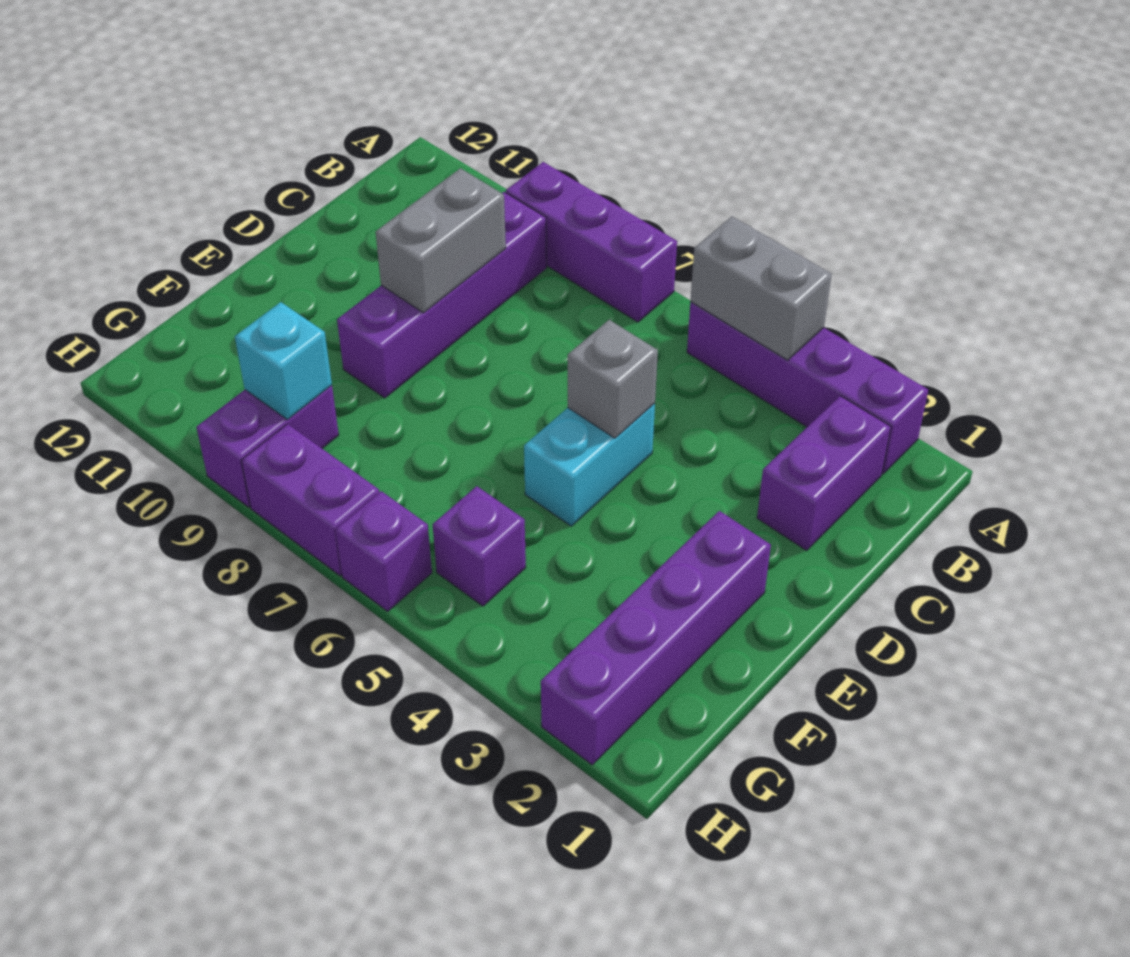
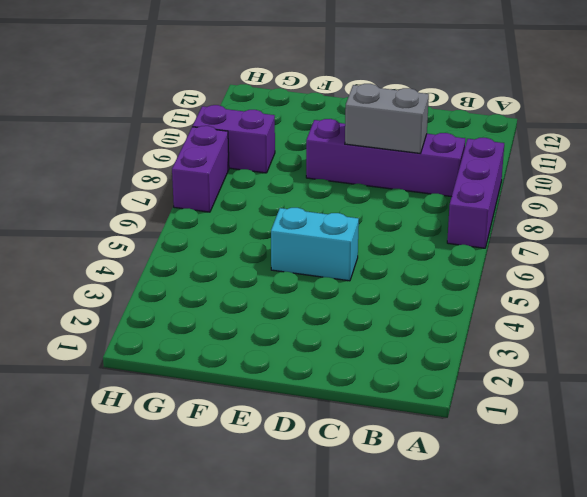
none -> purple brick A2:A5 level 1
none -> purple brick B2:C2 level 1
none -> purple brick E2:H2 level 1

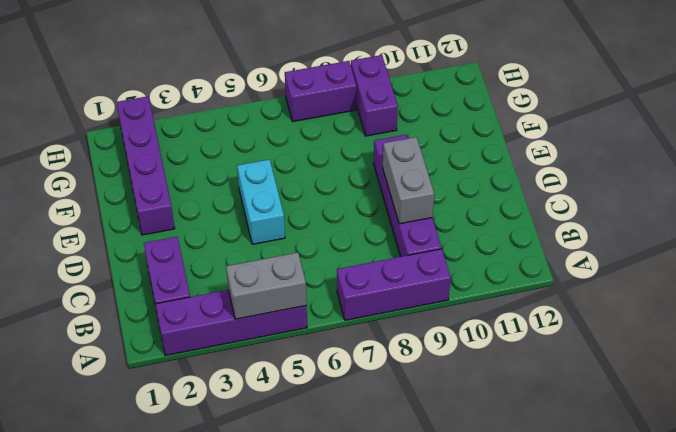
none -> purple brick G5 level 1
none -> purple brick H6 level 1
none -> grey brick D5 level 2

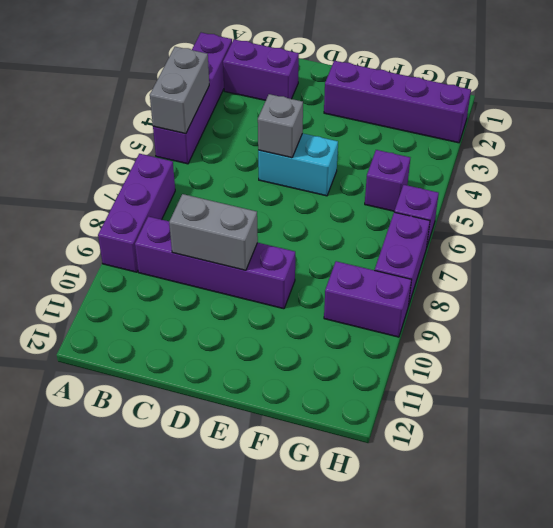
none -> cyan brick G9 level 2

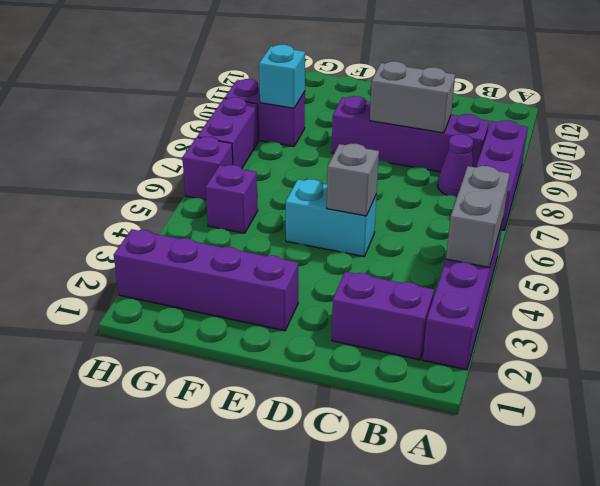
purple cone B8 level 1 -> none

